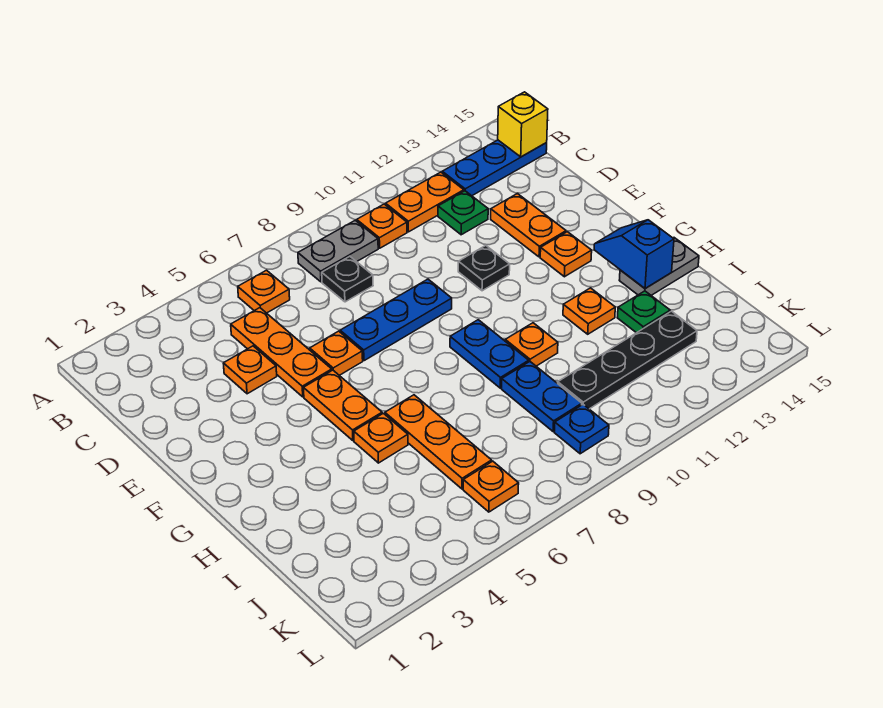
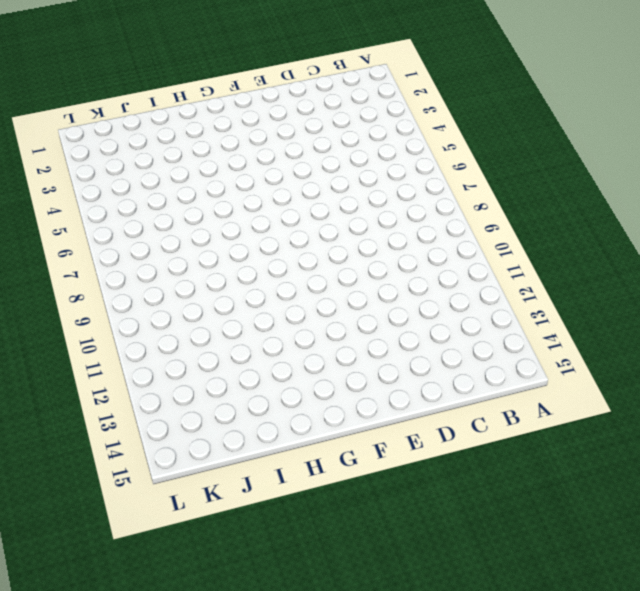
none -> orange plate B6 level 1
none -> grey plate B8:B9 level 1
none -> orange plate B10 level 1

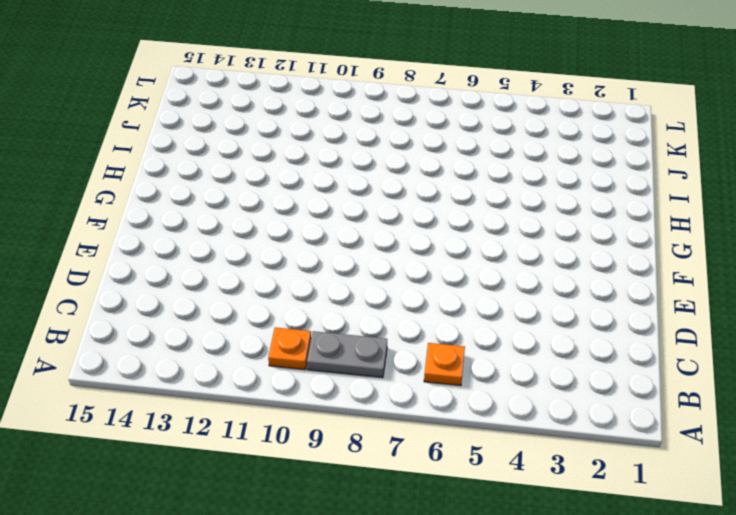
none -> orange plate B11:B12 level 1
none -> blue plate B13:B15 level 1
none -> orange plate C5:E5 level 1

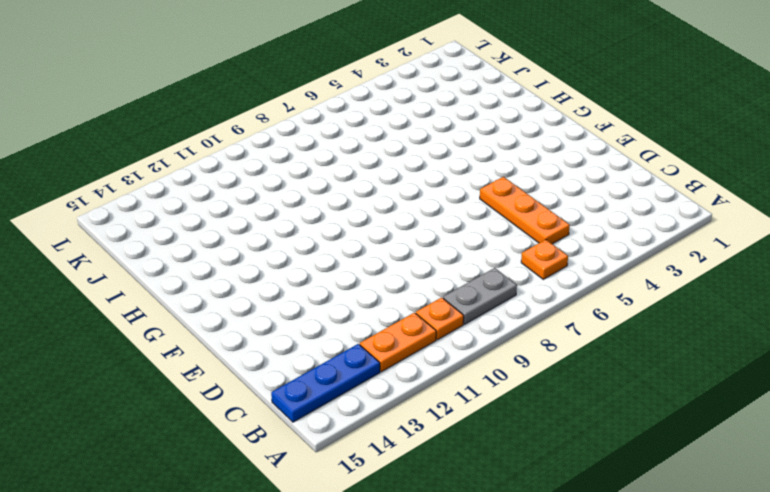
none -> black plate C8 level 1
none -> green plate C12 level 1
none -> orange plate D4 level 1

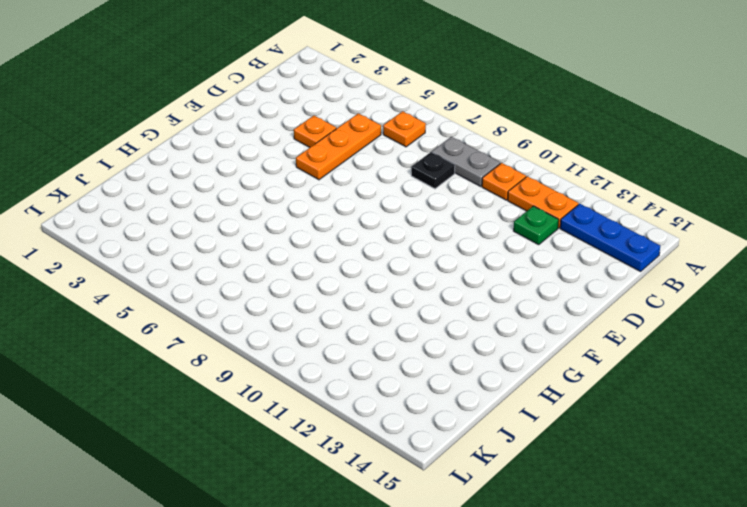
none -> orange plate D13:E13 level 1
none -> orange plate E6 level 1
none -> blue plate E7:E9 level 1

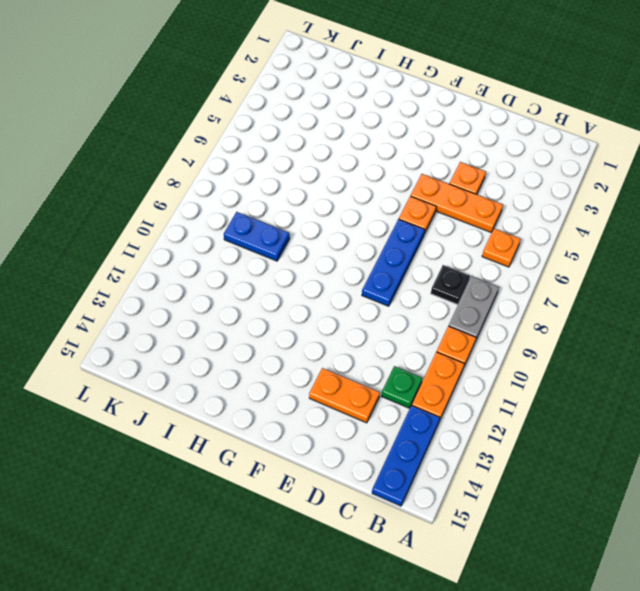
none -> black plate E11 level 1
none -> orange plate F5:G5 level 1
none -> orange plate F13 level 1

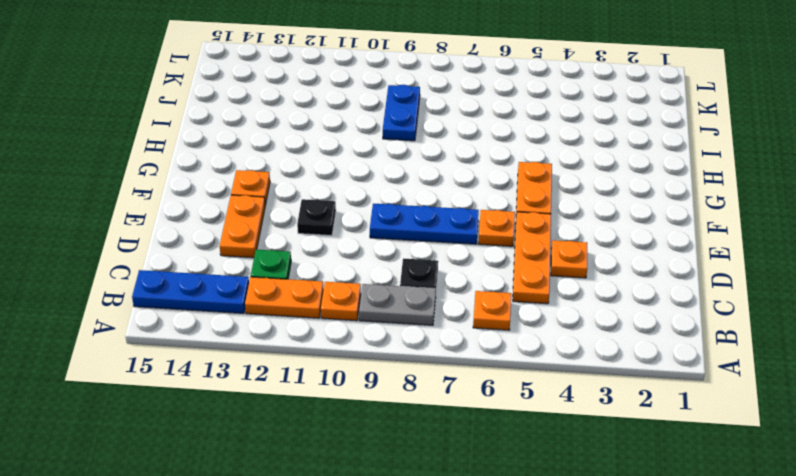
none -> blue plate G9:H9 level 1
none -> orange plate H5 level 1
none -> orange plate H6:J6 level 1

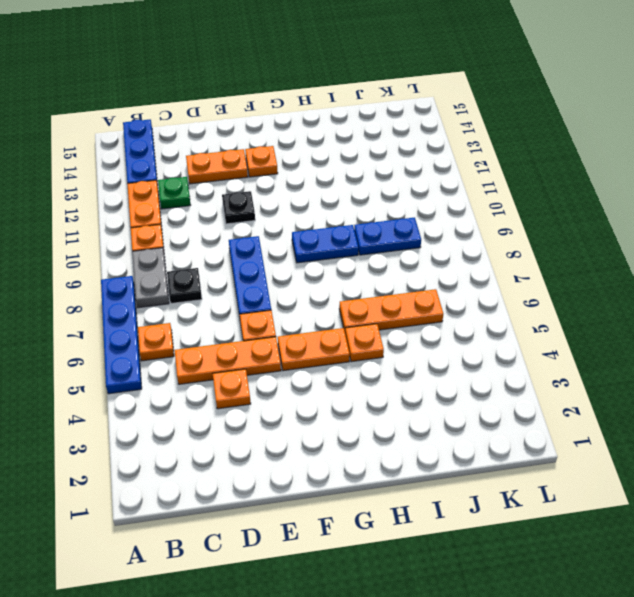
blue plate A5:A8 level 1 -> none
none -> orange plate H10 level 1
none -> orange plate H12 level 1
none -> grey plate H14:H15 level 1

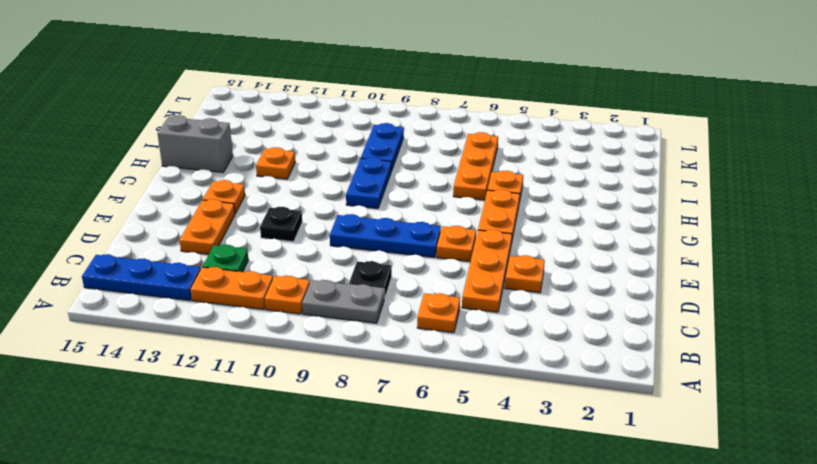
grey brick H14:H15 level 1 -> grey plate H14:H15 level 1
none -> orange plate H10 level 1
none -> green plate I13 level 1
none -> black plate J10:J13 level 1

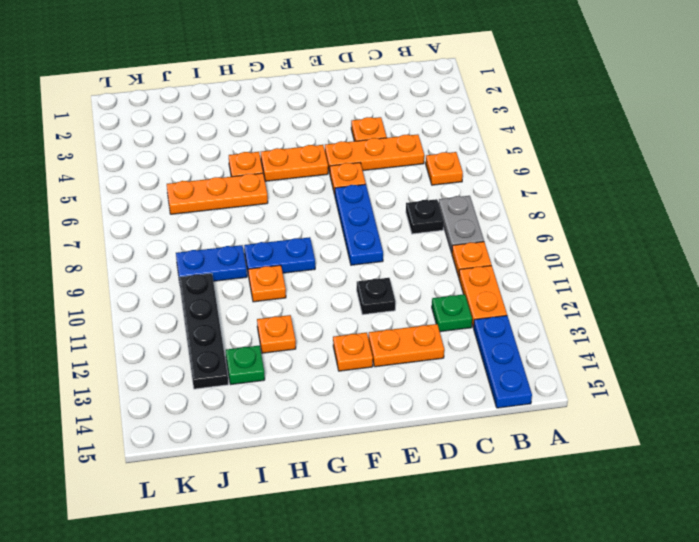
none -> grey plate H14:H15 level 1
none -> orange plate K6 level 1
none -> blue plate K9 level 1

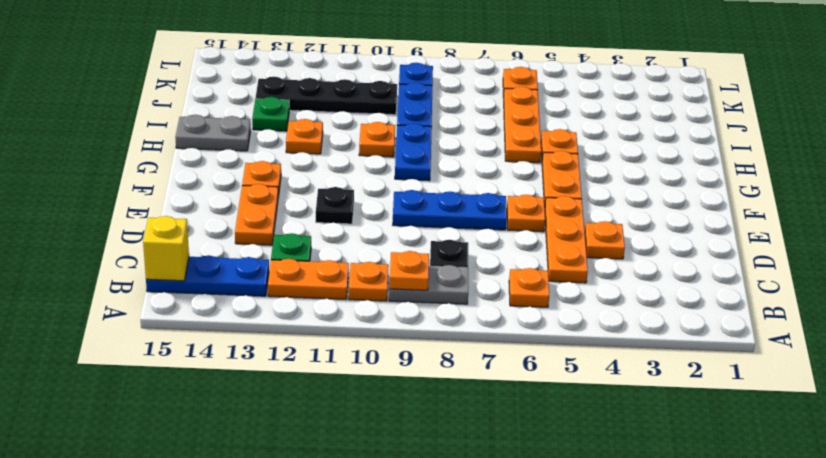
orange plate B9 level 2 -> none
none -> blue slope G14:H14 level 2 top H

